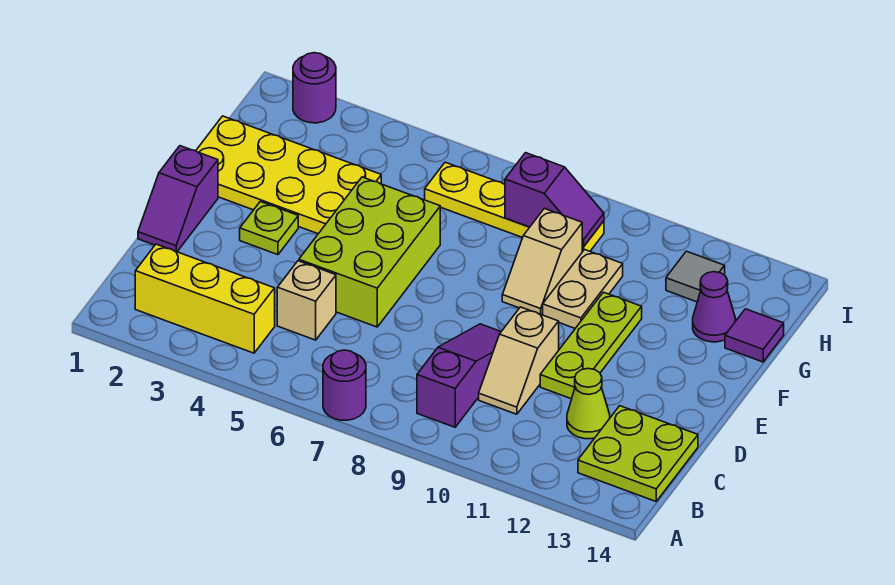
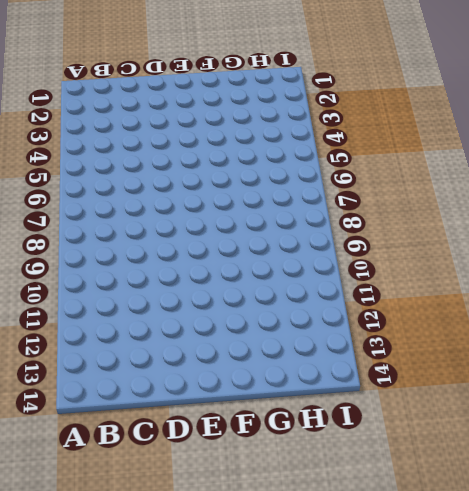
none -> purple round brick A7 level 1
none -> yellow brick B2:B4 level 1
none -> purple slope B9:D9 level 1 top B

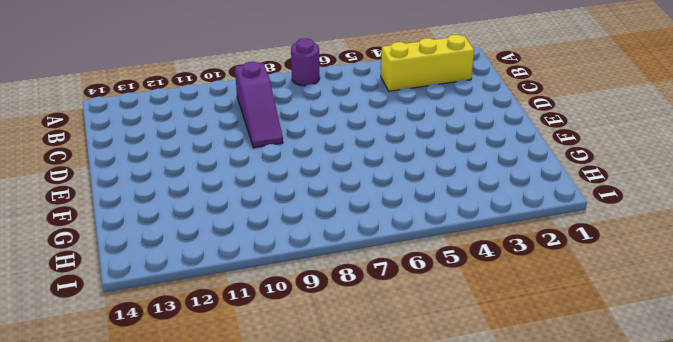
none -> lime plate B13:C14 level 1
none -> tan brick C5 level 1
none -> tan slope C10:D10 level 1 top D

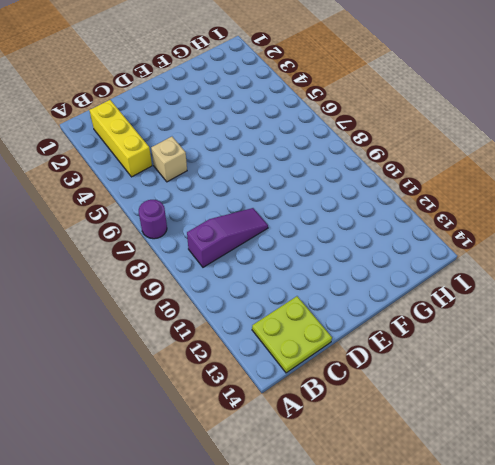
none -> tan slope C10:D10 level 1 top D
none -> lime cone C12 level 1
none -> purple slope D1:E1 level 1 top E

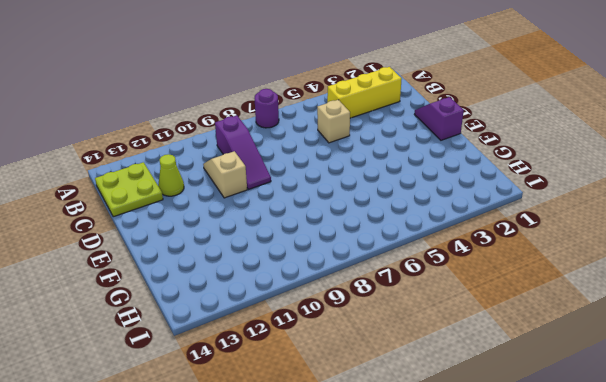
none -> lime brick D5:F6 level 1
none -> lime plate D11:F11 level 1
none -> lime plate E3 level 1

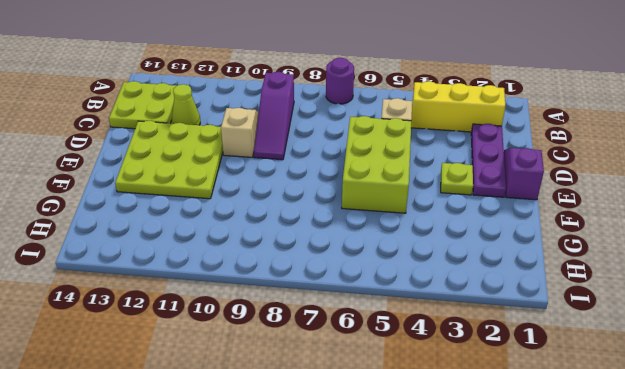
purple plate C2:E2 level 1 -> none
lime plate D11:F13 level 1 -> lime plate D11:F11 level 1
none -> yellow plate F1:G4 level 1
none -> tan slope F9:G9 level 1 top G
none -> tan plate F10:G10 level 1

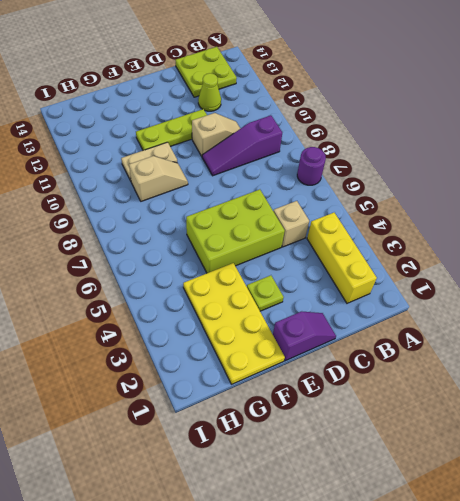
none -> purple cone G13 level 1
none -> purple tile G14 level 1
none -> yellow plate H6:H9 level 1

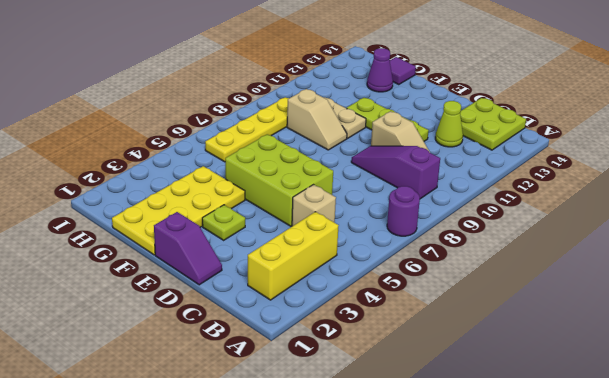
none -> grey tile H12 level 1
none -> purple round brick I2 level 1
none -> purple slope H8:H9 level 2 top 8

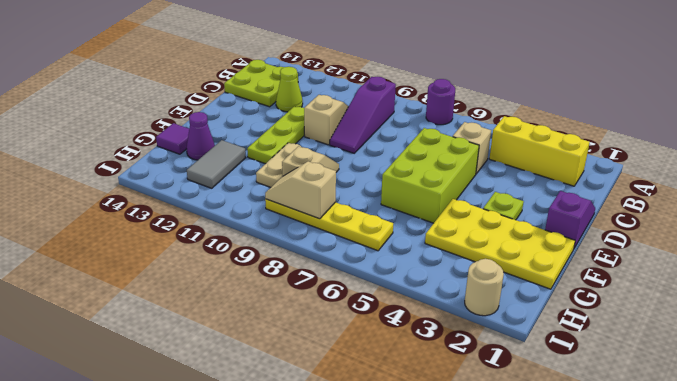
grey tile G12:H12 level 1 -> grey tile H12 level 1
tan slope H8:H9 level 2 top 8 -> purple slope H8:H9 level 2 top 8
tan round brick I2 level 1 -> purple round brick I2 level 1

